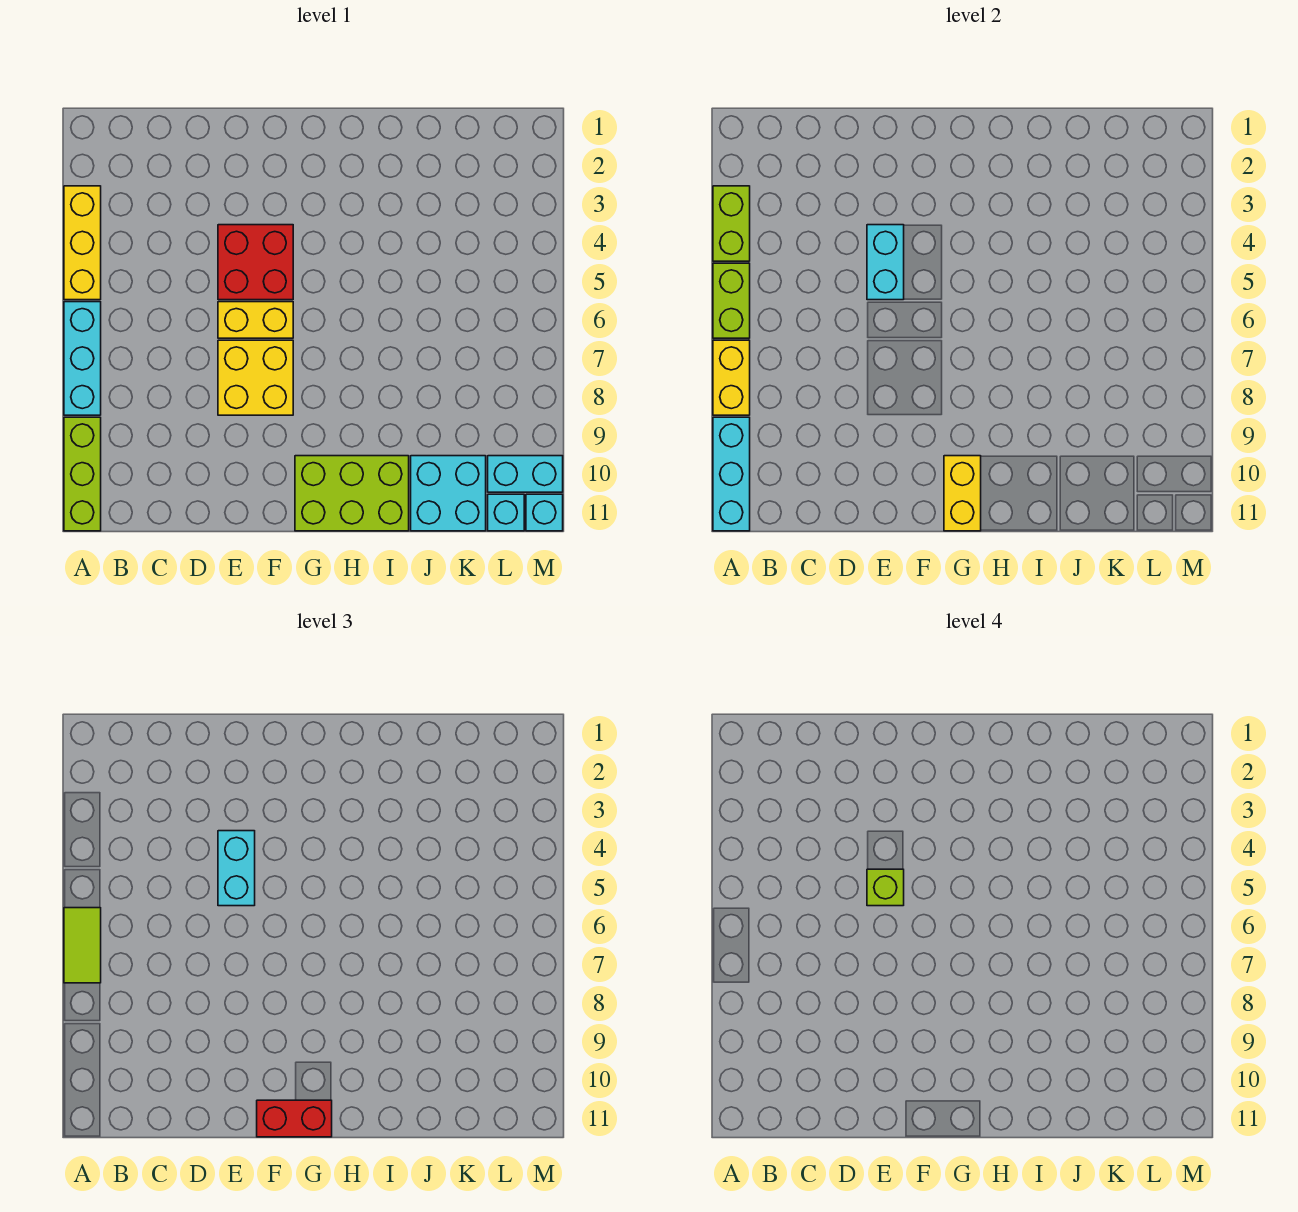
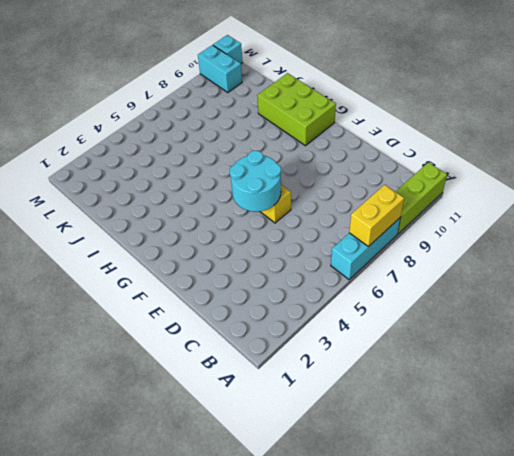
cyan round brick E5:F6 level 2 -> cyan brick E4:E5 level 2
none -> yellow brick A3:A5 level 1
none -> red brick E4:F5 level 1
none -> yellow brick E7:F8 level 1

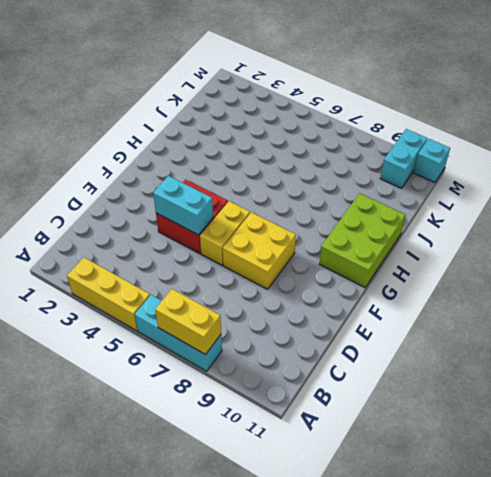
none -> lime brick A9:A11 level 1
none -> cyan brick J10:K11 level 1
none -> cyan brick L11 level 1

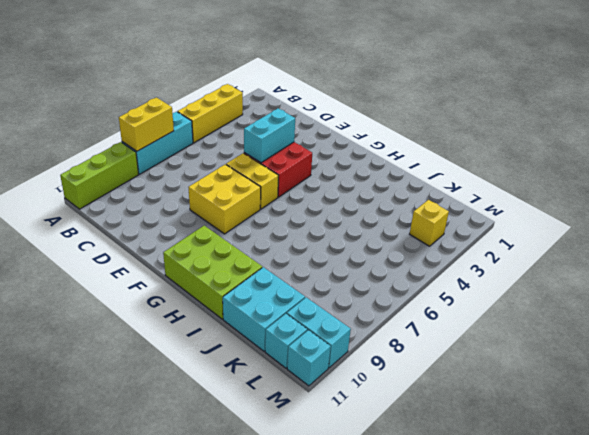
yellow brick L3 level 1 -> none
none -> lime brick A3:A4 level 2
none -> lime brick A5:A6 level 2
none -> cyan brick A9:A11 level 2

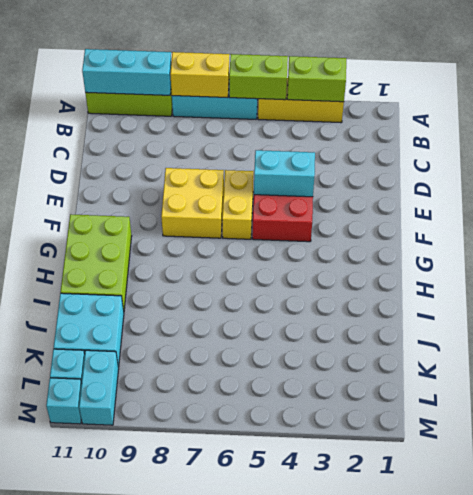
none -> yellow brick G10:G11 level 2
none -> lime tile A6:A7 level 3
none -> cyan brick E4:E5 level 3

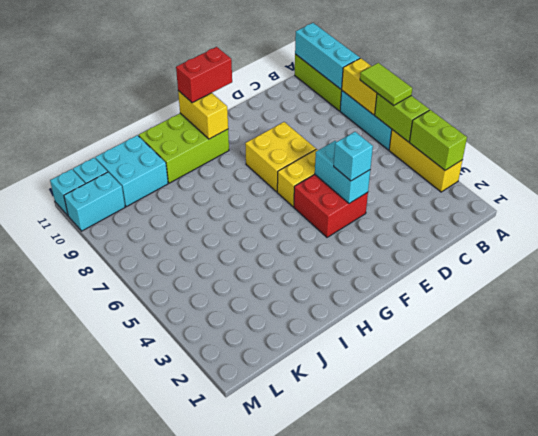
cyan brick E4 level 3 -> cyan brick E4:E5 level 3
none -> lime brick E5 level 4

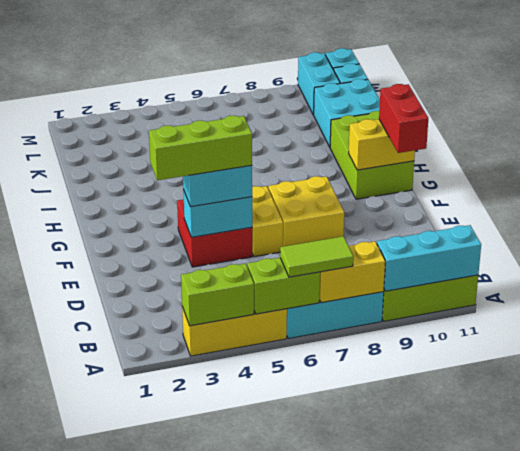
lime brick E3:E5 level 4 -> lime brick E5 level 4

